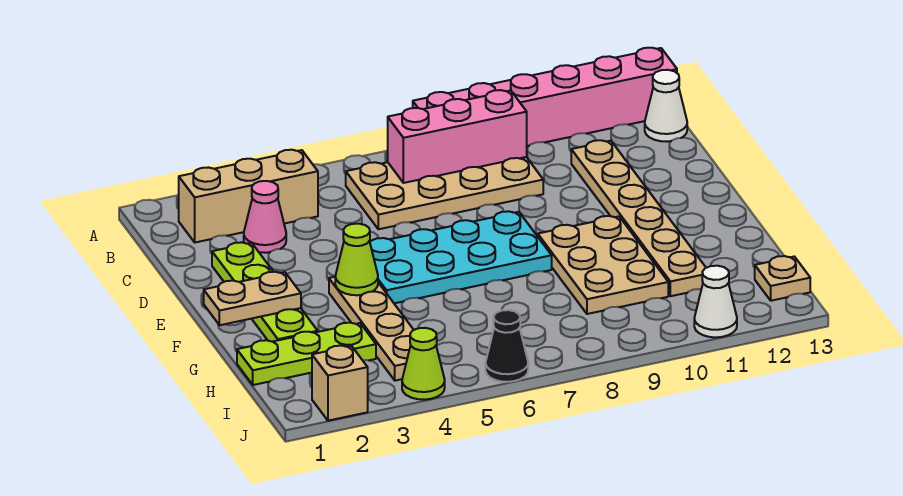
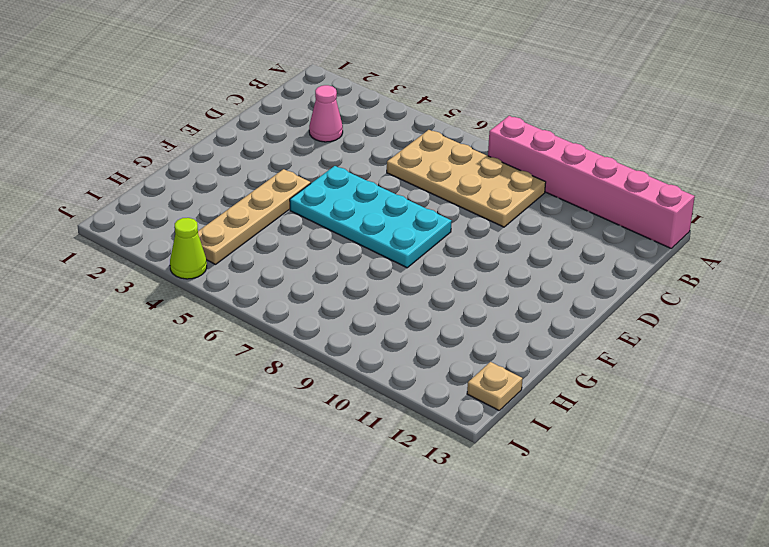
none -> tan brick B2:B4 level 1
none -> white cone B13 level 1
none -> tan plate C11:H11 level 1

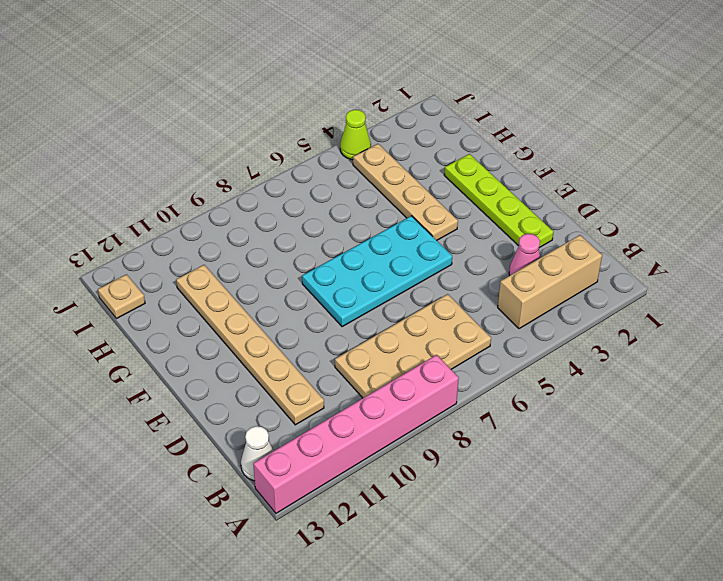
none -> tan plate F9:H10 level 1
none -> lime plate H1:H3 level 1
none -> tan brick J2 level 1

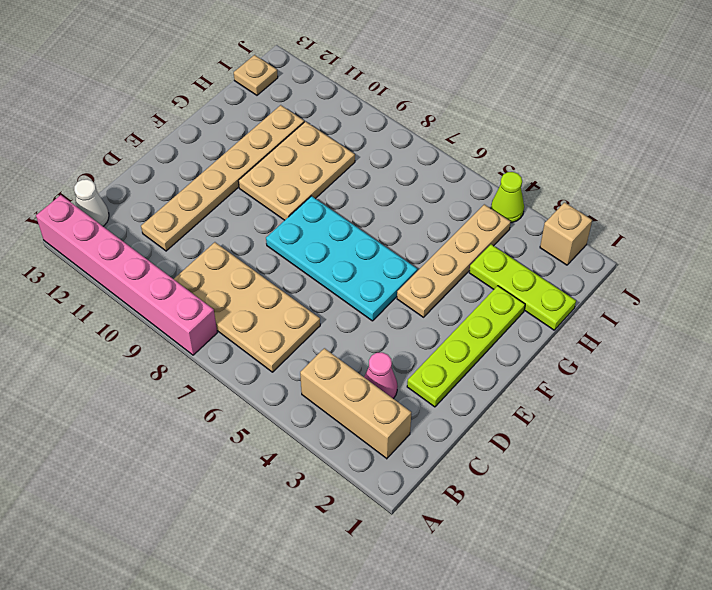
none -> black cone J6 level 1
none -> white cone J11 level 1
none -> pink brick B7:B9 level 2

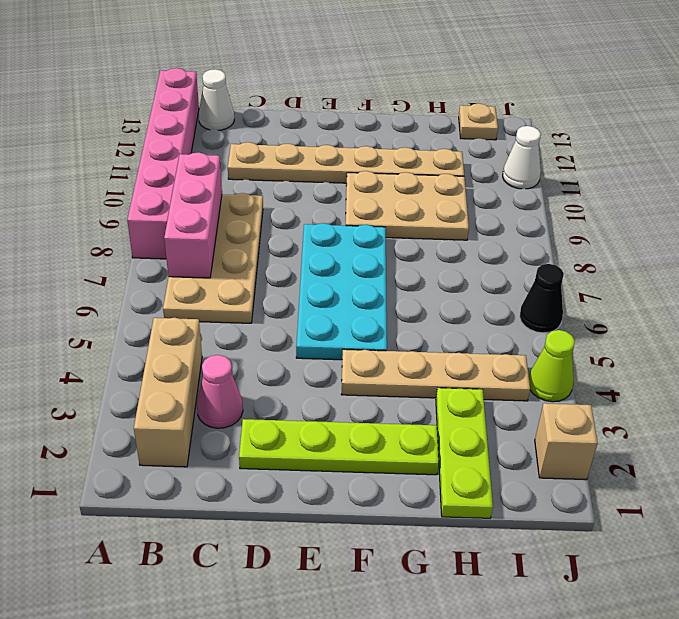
none -> tan plate F1:F2 level 2
none -> lime cone F4 level 2

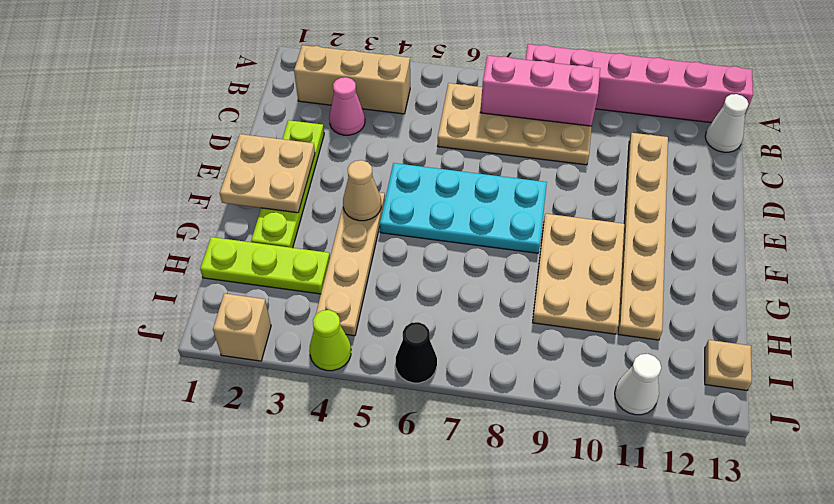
tan plate E1:F2 level 2 -> tan plate F1:F2 level 2
tan cone F4 level 2 -> lime cone F4 level 2

